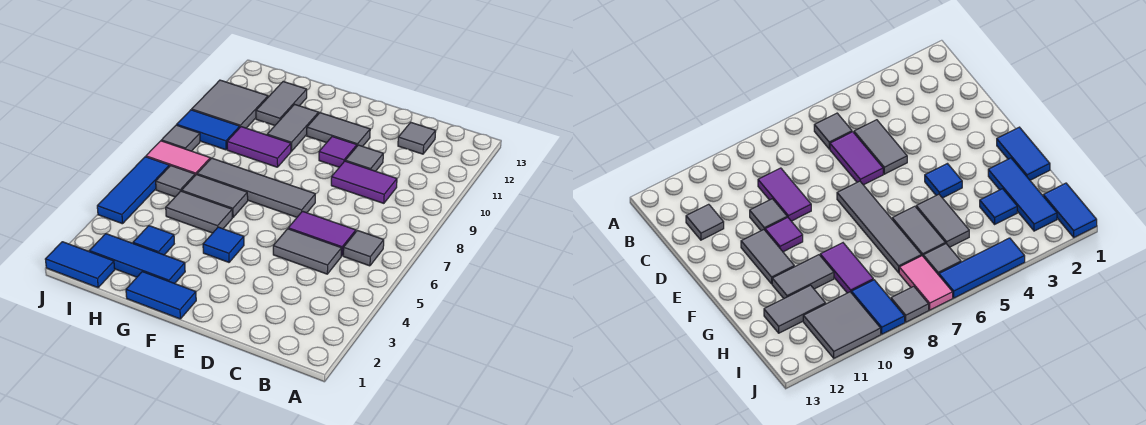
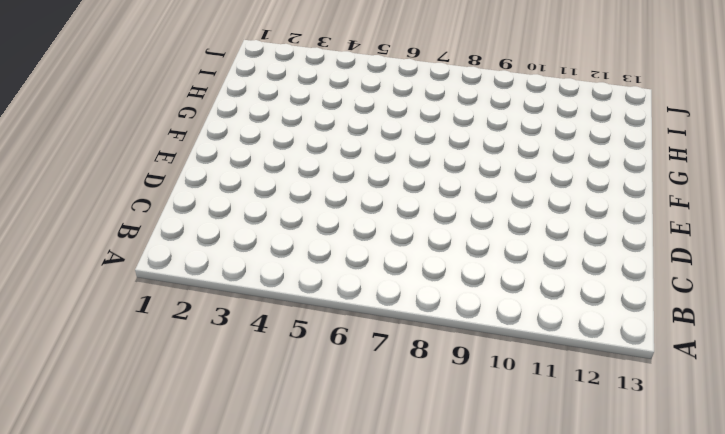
none -> grey tile B6 level 1
none -> grey tile C5:D5 level 1
none -> purple tile C6:D6 level 1

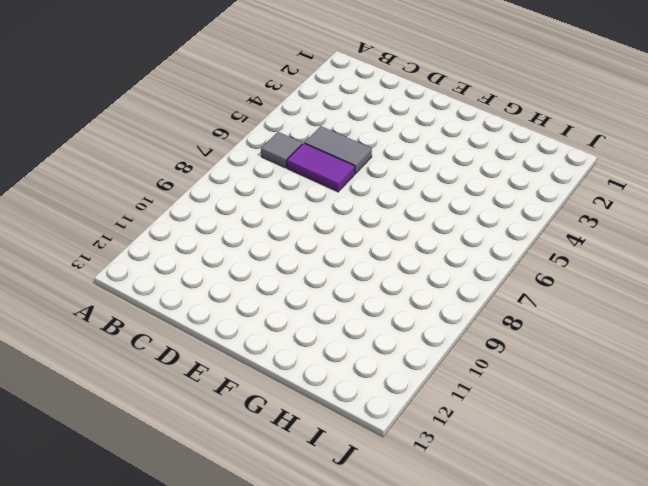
none -> purple tile C9:D9 level 1
none -> grey tile C12 level 1
none -> grey tile D10 level 1

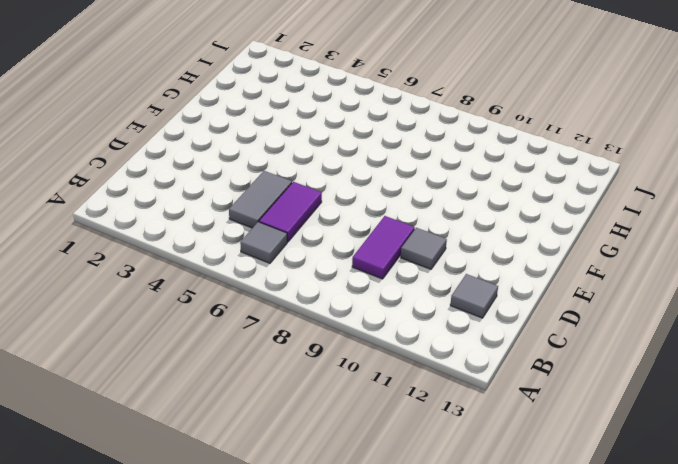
none -> grey tile E7:H7 level 1
none -> purple tile E10 level 1
none -> grey tile E11:F11 level 1

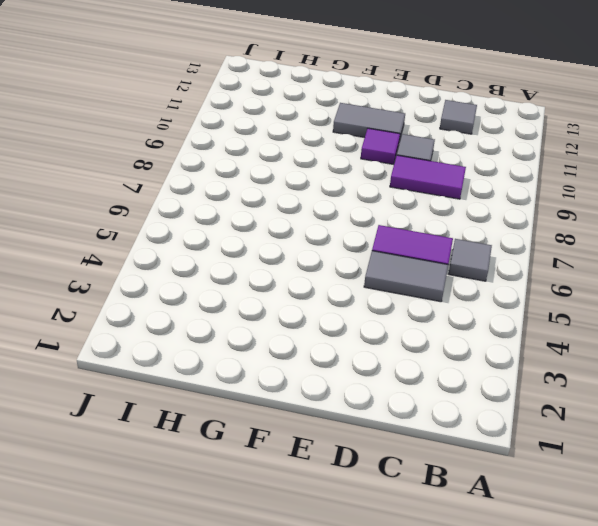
none -> grey tile E7:H7 level 1
none -> blue tile F1:G1 level 1
none -> blue tile F4 level 1

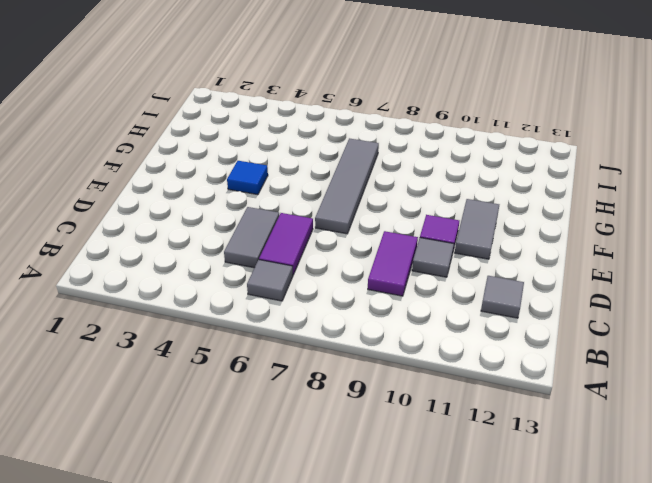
none -> blue tile F1:G1 level 1
none -> blue tile G2:I2 level 1
none -> grey tile G5:H5 level 1

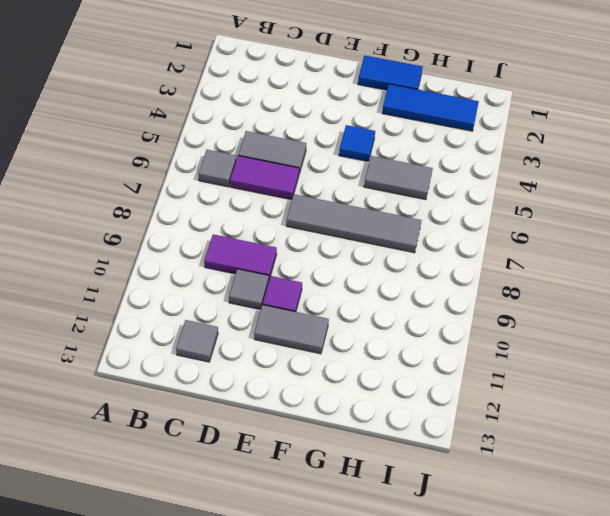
none -> grey tile G6:H6 level 1
none -> purple tile G9:H9 level 1
none -> grey tile G10:G11 level 1

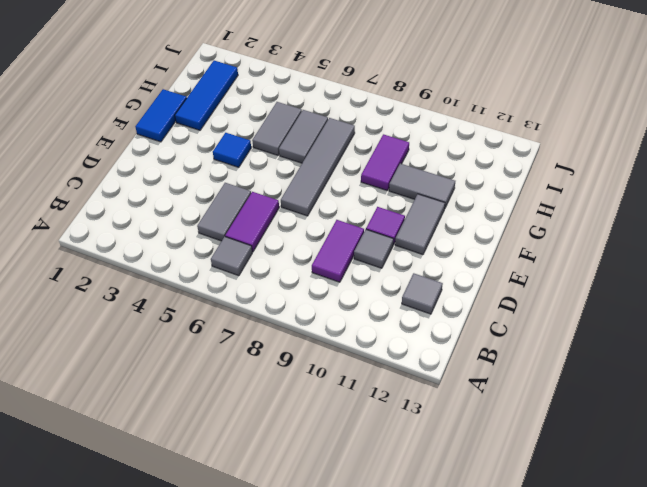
none -> blue tile H3 level 1
none -> grey tile H11:H12 level 1
none -> blue tile I1:J1 level 1

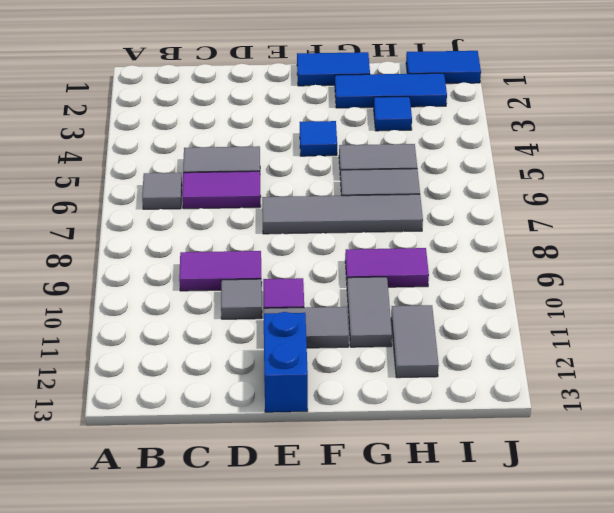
blue brick E12:E13 level 1 -> none
none -> grey tile C12 level 1
none -> grey tile I6 level 1
none -> pink tile I7:J7 level 1

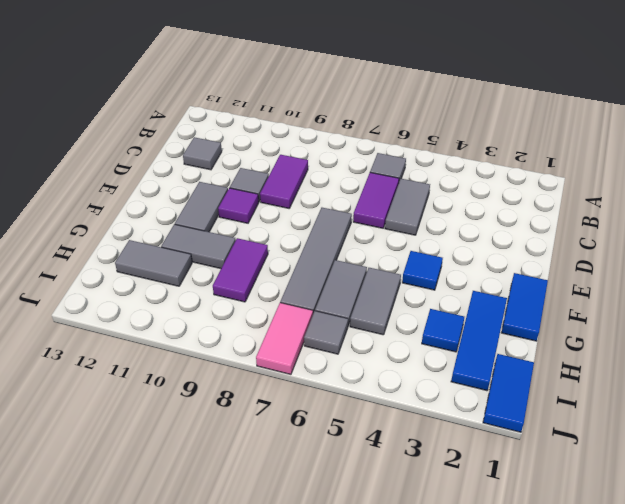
none -> blue tile I9:J9 level 1
none -> grey tile I10:J11 level 1
none -> blue tile J4:J6 level 1

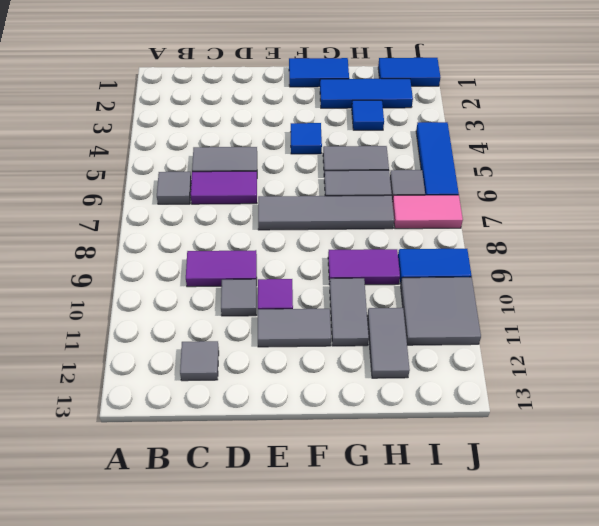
none -> grey tile J8 level 1

